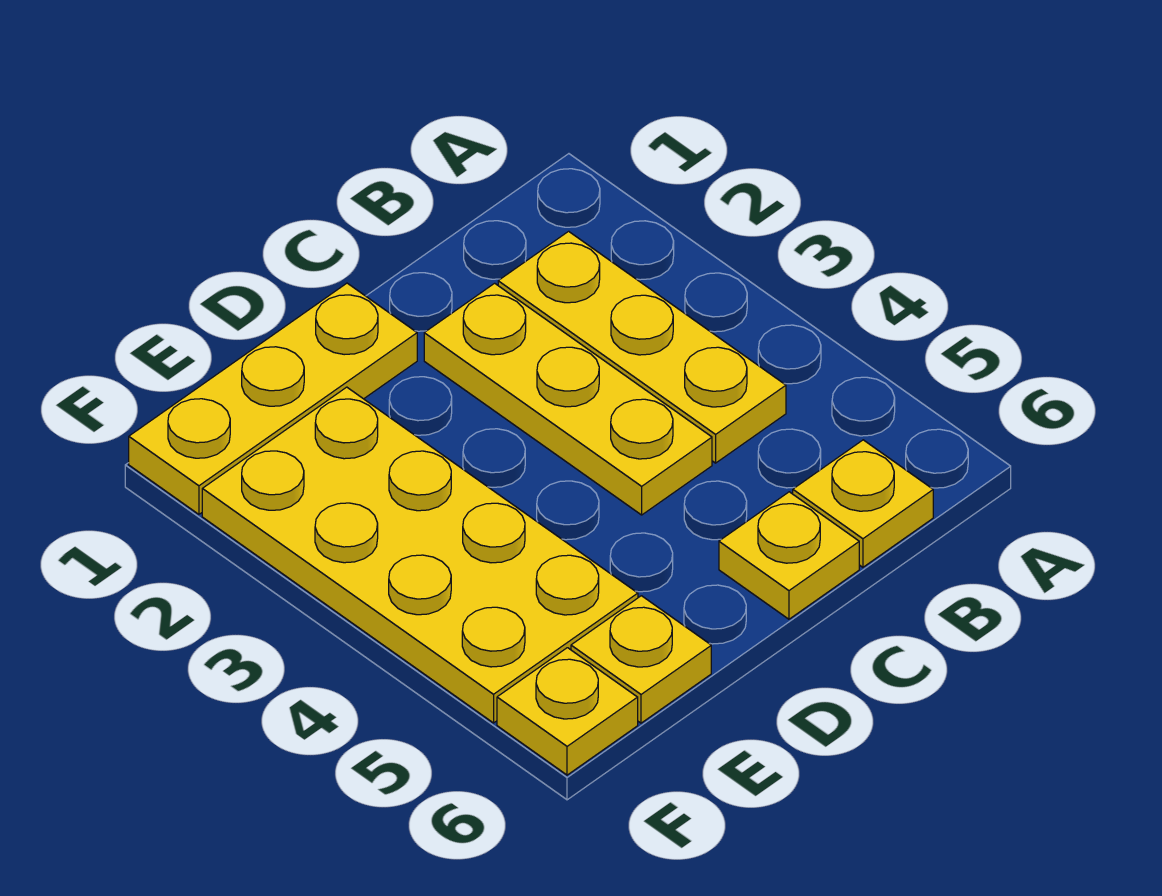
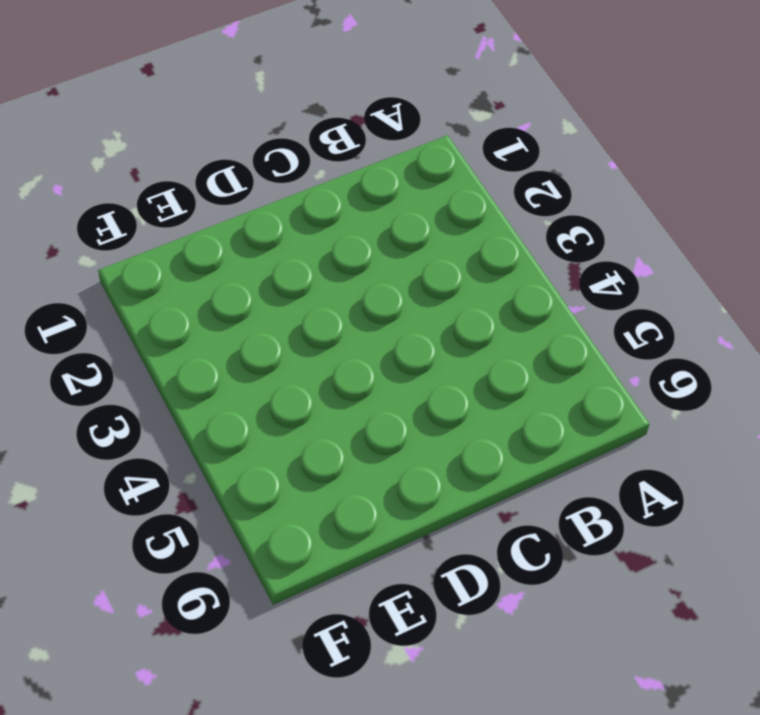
none -> yellow plate B2:B4 level 1
none -> yellow plate B6 level 1

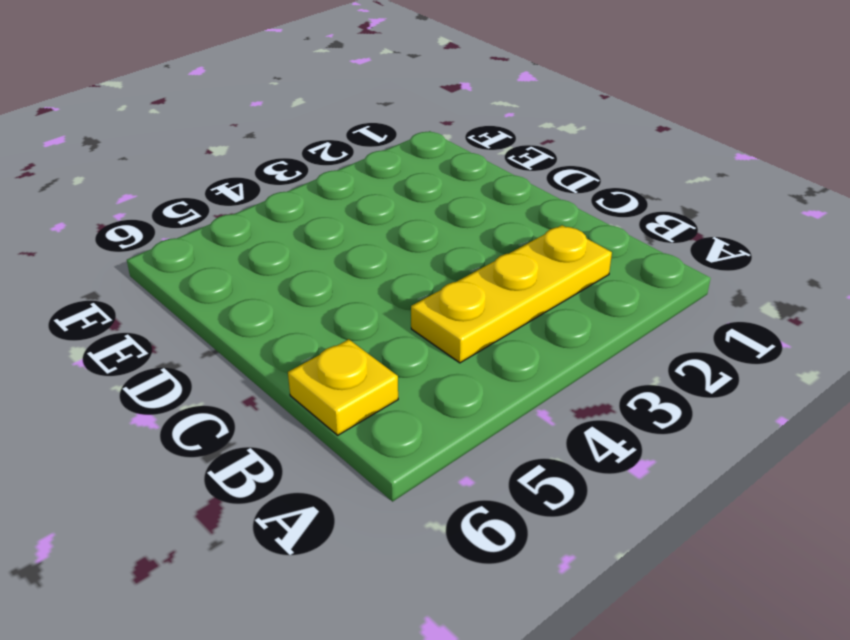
none -> yellow plate C2:C4 level 1
none -> yellow plate C6 level 1

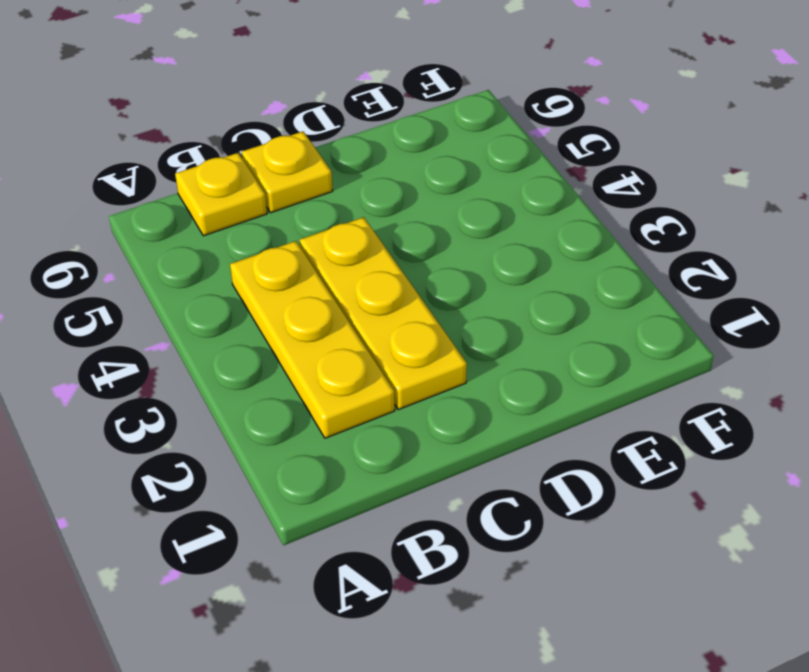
none -> yellow plate D1:F1 level 1
none -> yellow plate E2:F5 level 1

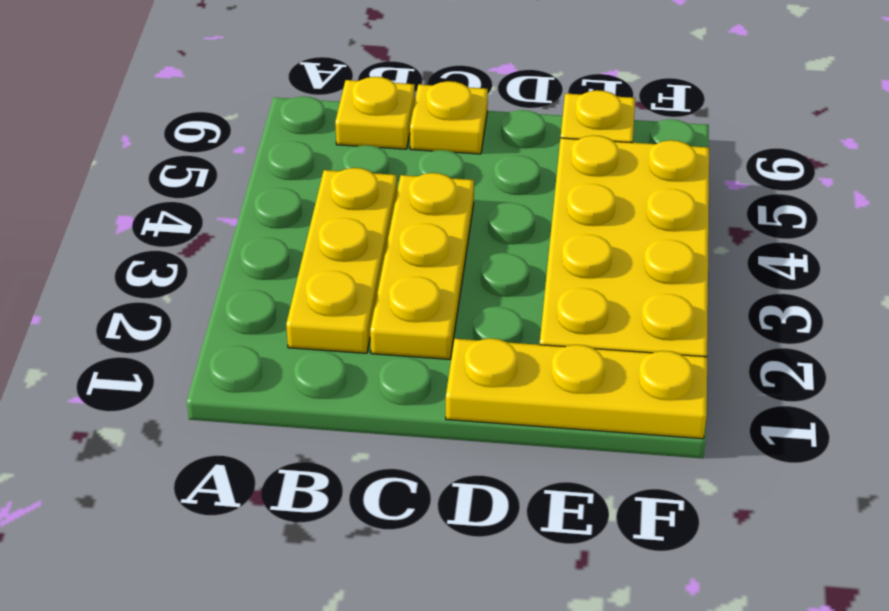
none -> yellow plate F6 level 1

